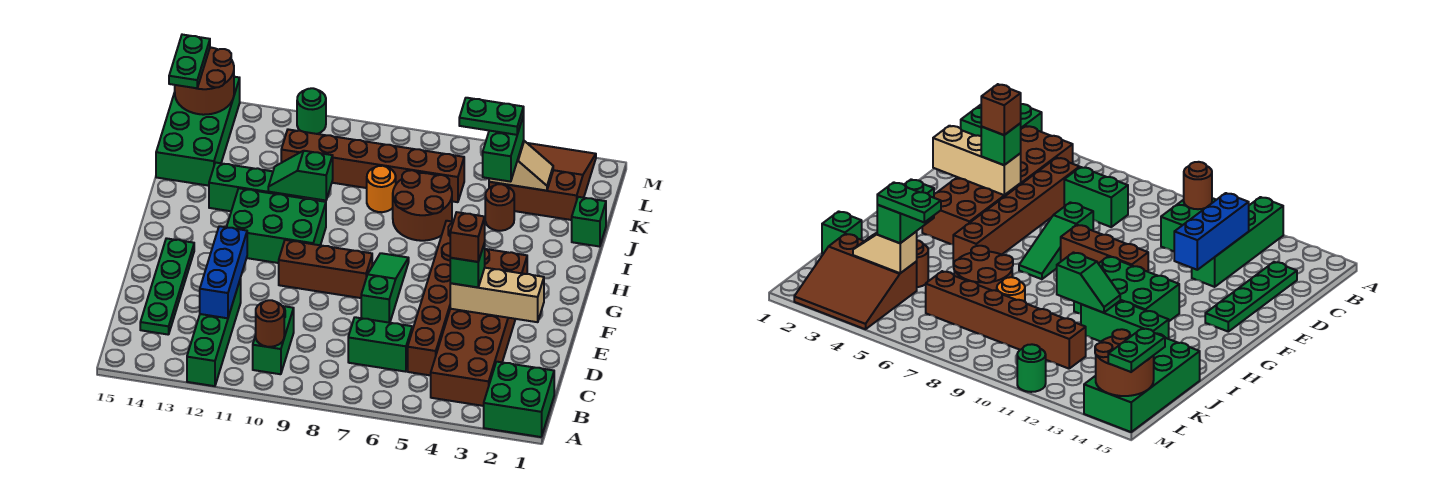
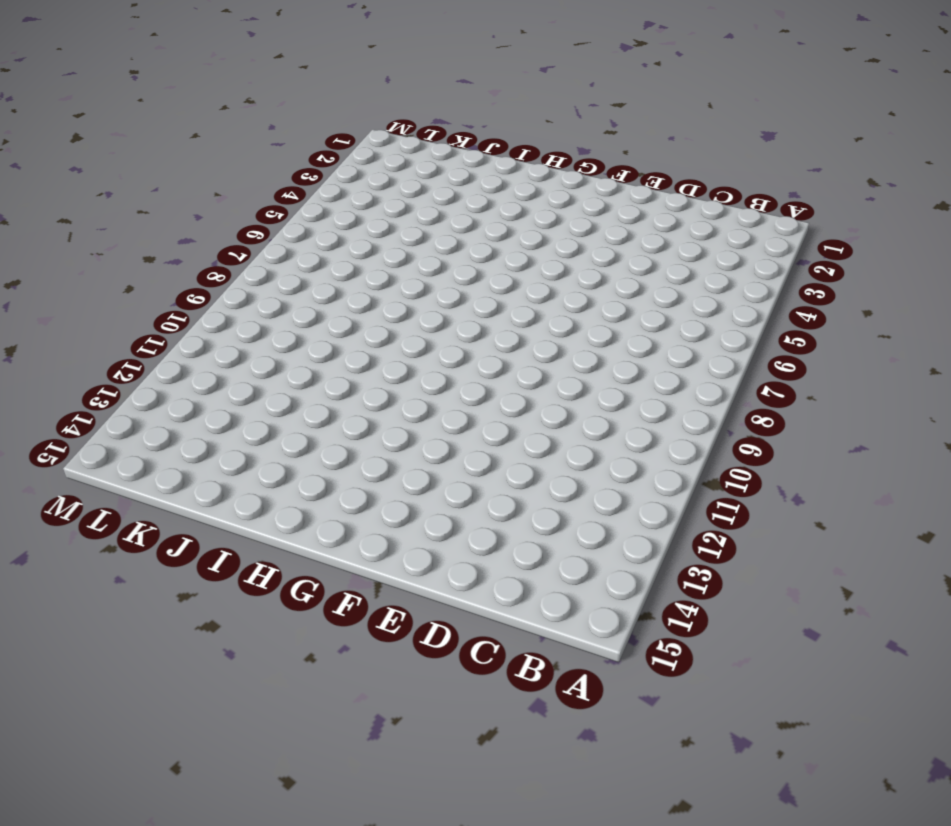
none -> green brick A1:B2 level 1
none -> green brick A12:D12 level 1
none -> brown brick B3:G4 level 1
none -> green brick B10:C10 level 1

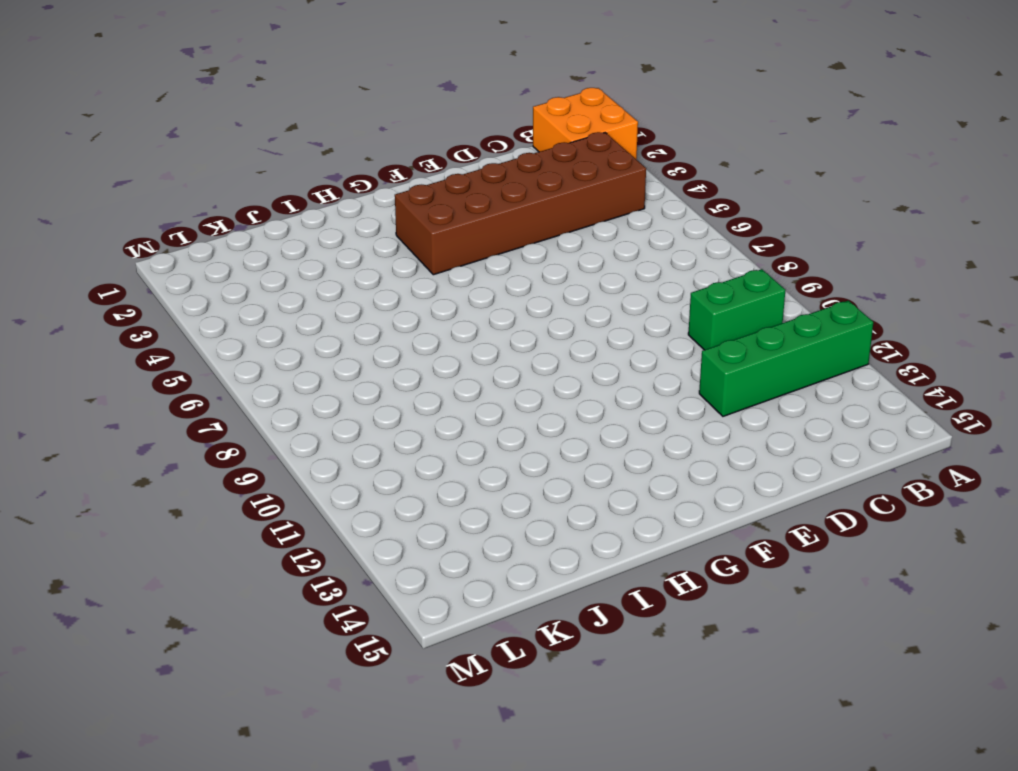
orange brick A1:B2 level 1 -> green brick A1:B2 level 1
none -> brown brick C5:H5 level 1
none -> green brick C6:C7 level 1
none -> green plate C14:F14 level 1
none -> green slope E7:G7 level 1 top E

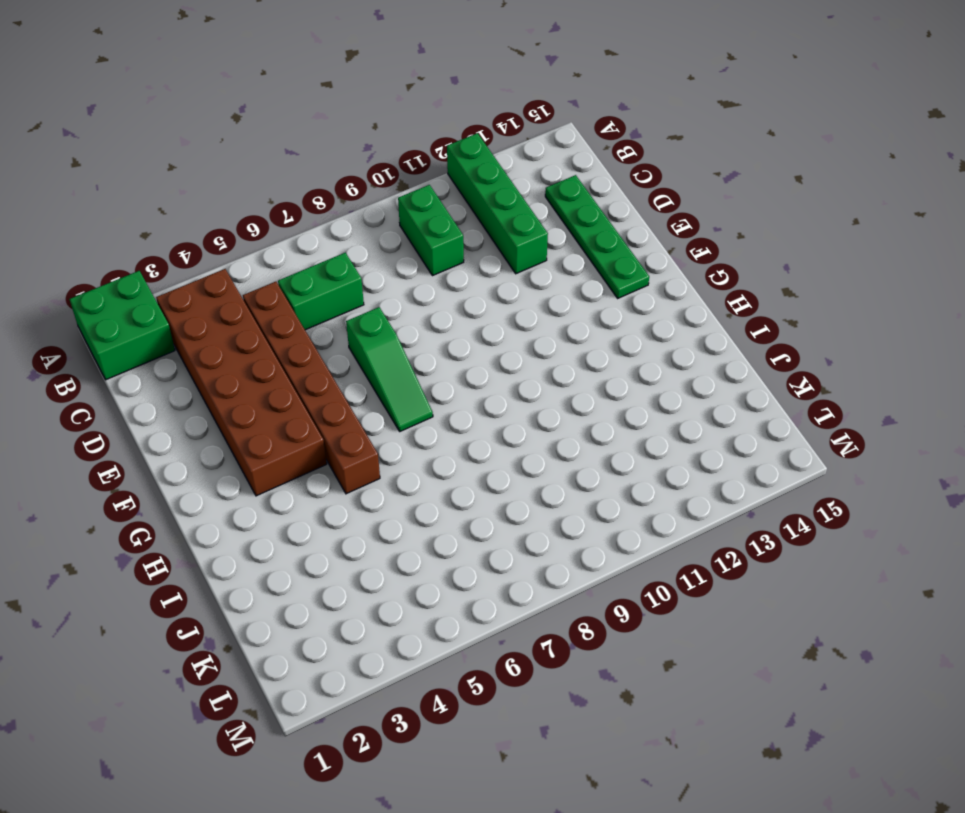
none -> brown brick F8:F10 level 1
none -> green brick G10:H12 level 1
none -> brown round brick I6:J7 level 1
none -> green brick I11:I13 level 1

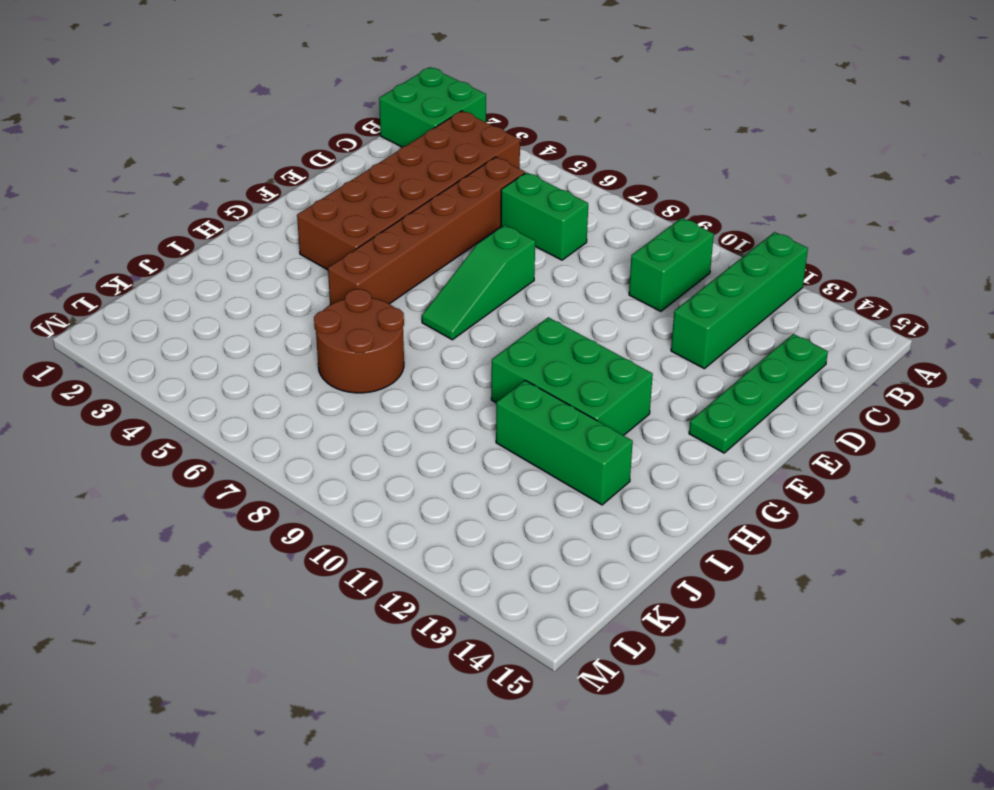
none -> brown brick F8:F10 level 1
none -> green brick J1 level 1
none -> brown round brick J4 level 1
none -> orange round brick J8 level 1

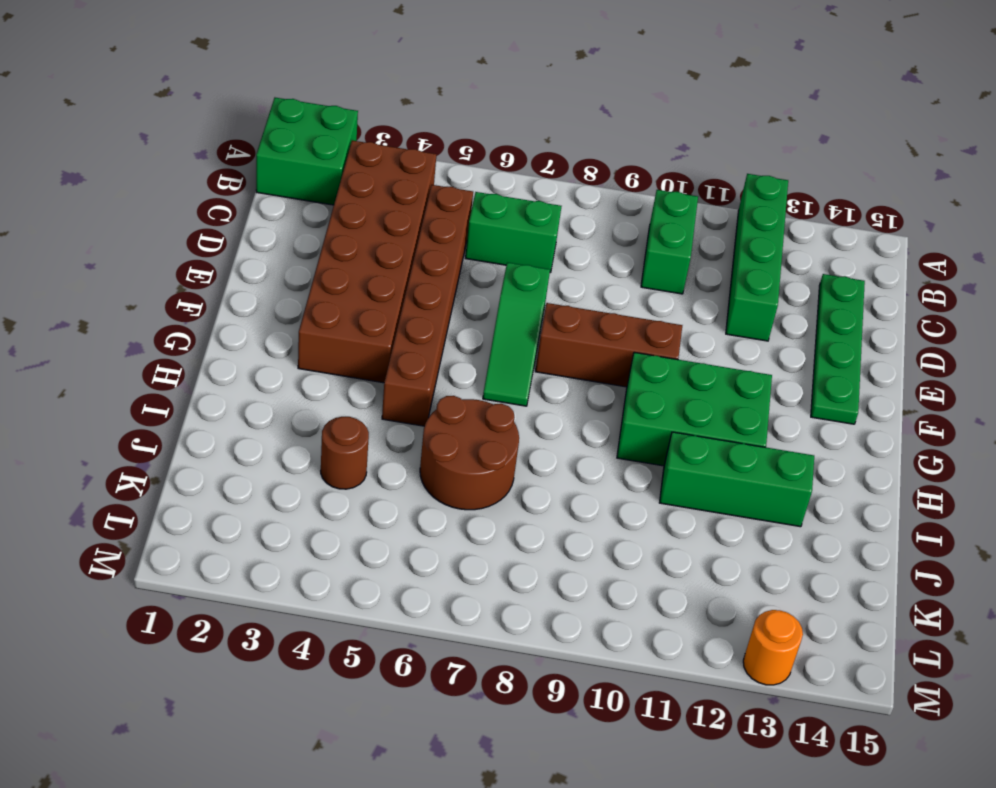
orange round brick M13 level 1 -> orange round brick J8 level 1
none -> green brick J1 level 1
none -> green brick J14:M15 level 1
none -> brown slope K2:M4 level 1 top K
none -> brown brick K6:K11 level 1

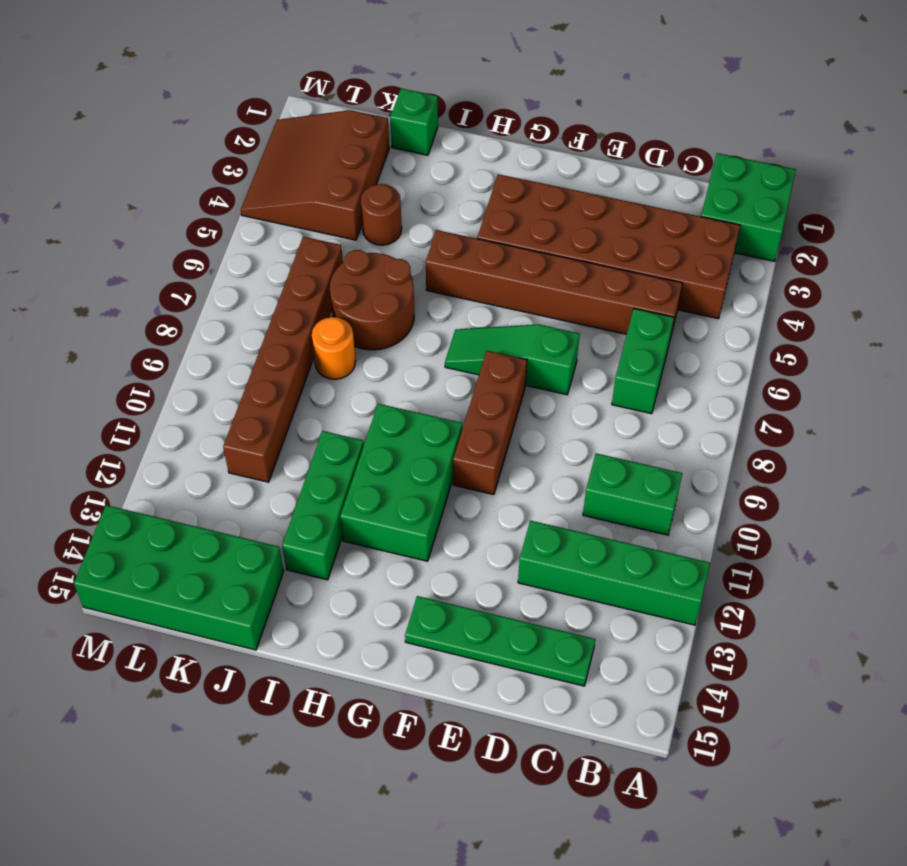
none -> green round brick M11 level 1
none -> brown round brick B10 level 2
none -> blue brick C12:E12 level 2
none -> tan brick E2:E4 level 2

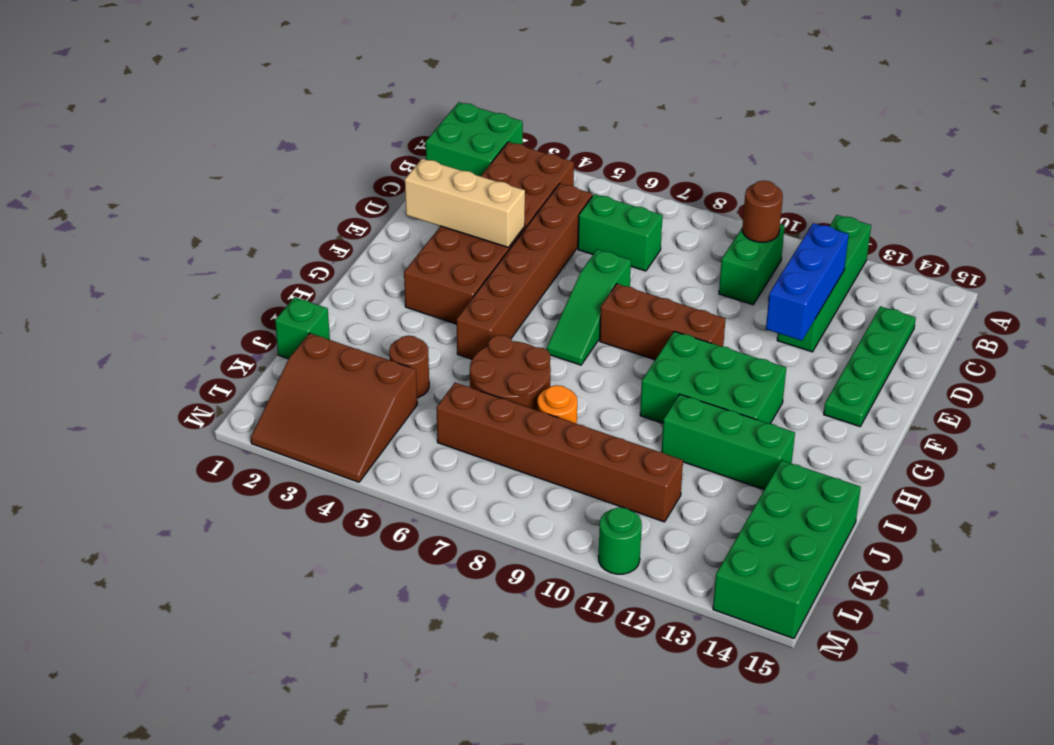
none -> green slope I10:I11 level 2 top 10
none -> tan slope K3:K4 level 2 top 4
none -> brown round brick L14:M15 level 2
none -> green brick E4 level 3

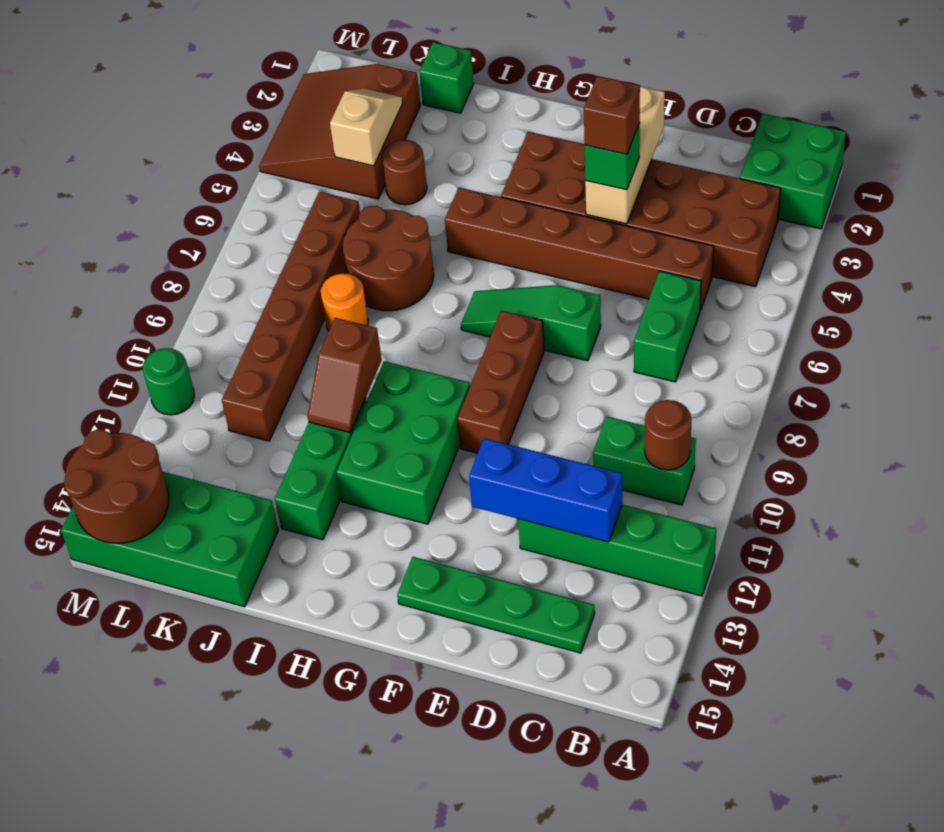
brown slope I10:I11 level 2 top 10 -> green slope I10:I11 level 2 top 10
none -> green brick J4:K4 level 3
none -> green plate L15:M15 level 3
none -> green plate K4:K5 level 4

